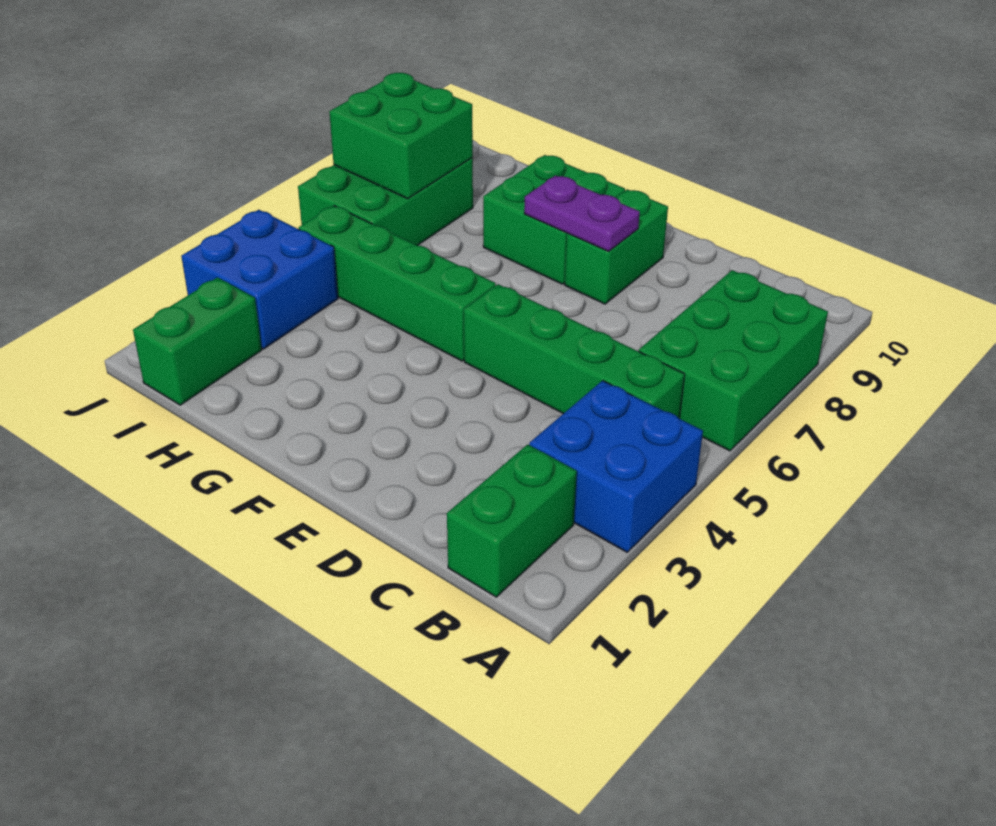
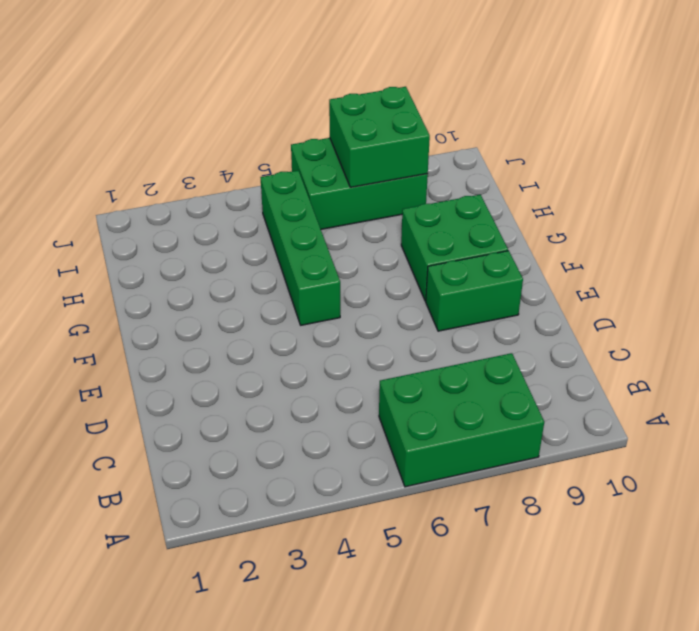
none -> blue brick A3:B4 level 1
none -> green brick B1:B2 level 1
none -> green brick B5:E5 level 1

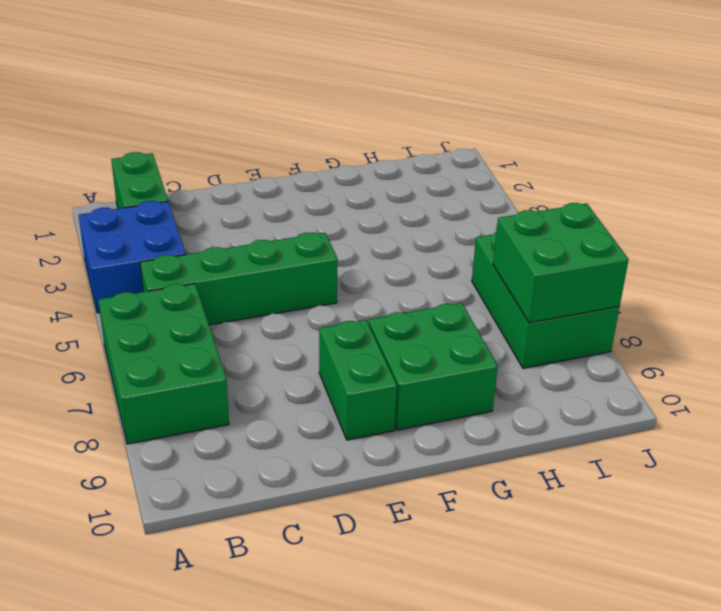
none -> green brick F5:I5 level 1
none -> green brick I1:I2 level 1
none -> blue brick I3:J4 level 1

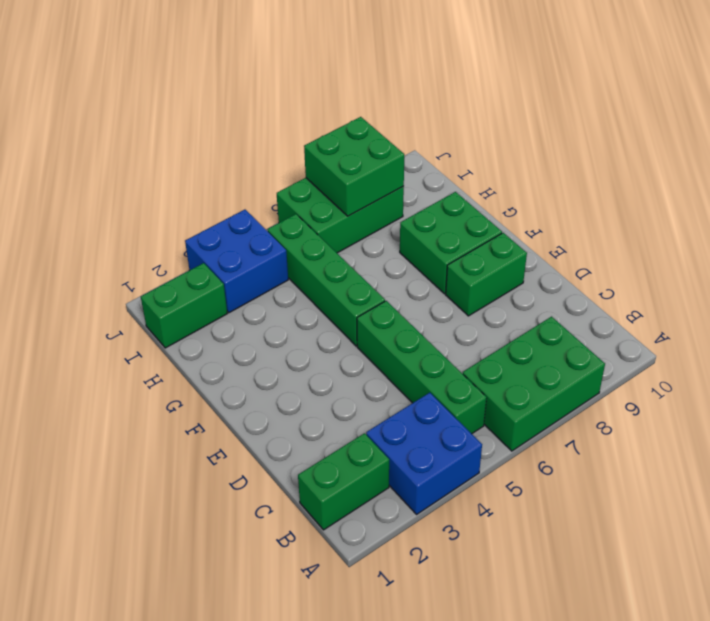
none -> purple plate E8:F8 level 2

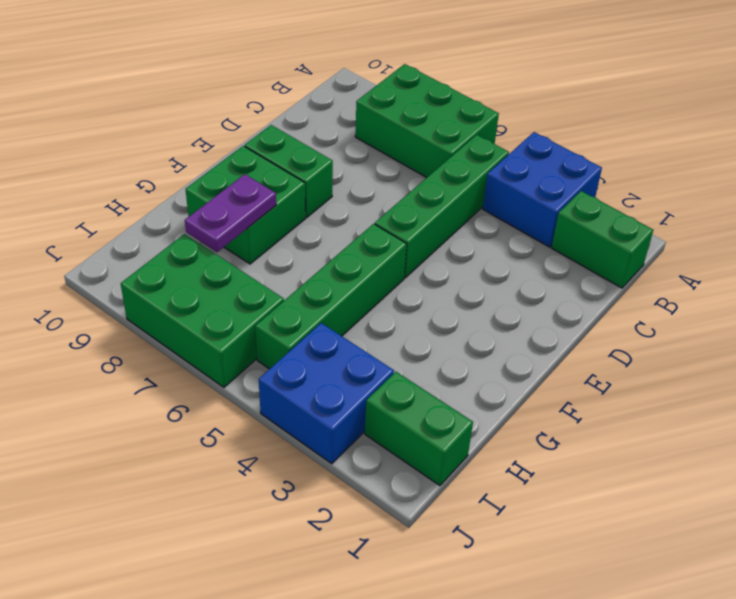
purple plate G8:H8 level 2 -> purple plate E8:F8 level 2
none -> green brick I7:J8 level 2

